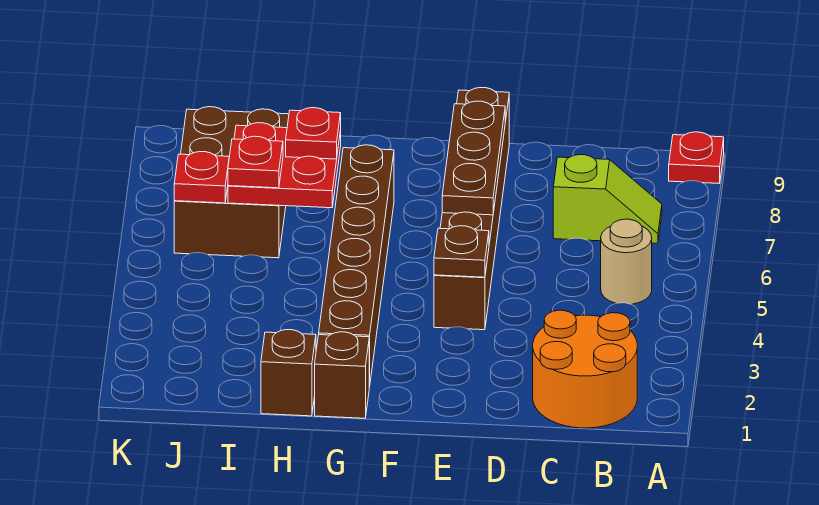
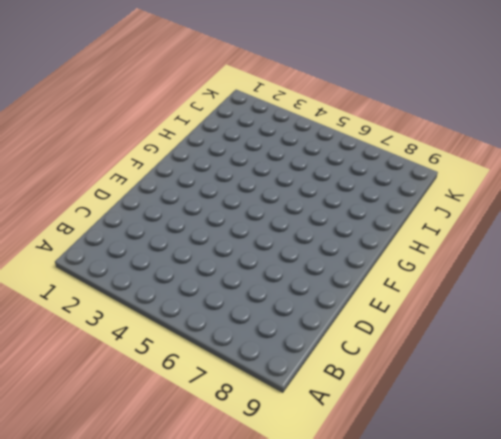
none -> red plate A9 level 1
none -> orange round brick B1:C2 level 1
none -> tan round brick B5 level 1

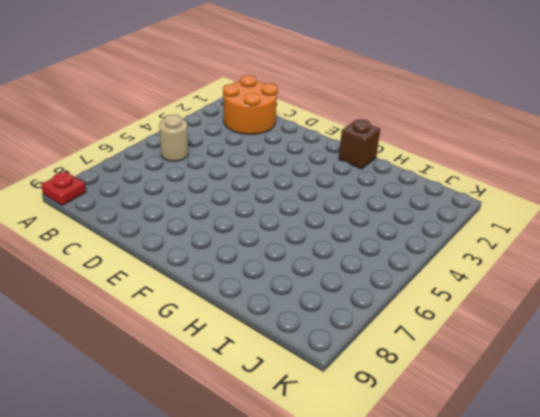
none -> lime slope B7:C7 level 1 top C
none -> brown brick E4:E9 level 1
none -> brown brick G2:G7 level 1

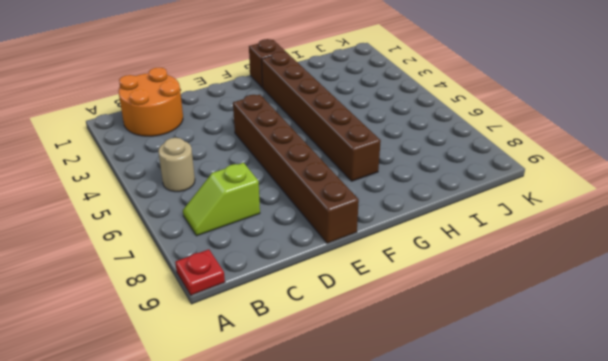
none -> brown brick H1 level 1
none -> brown brick I6:J8 level 1
none -> brown plate E4 level 2

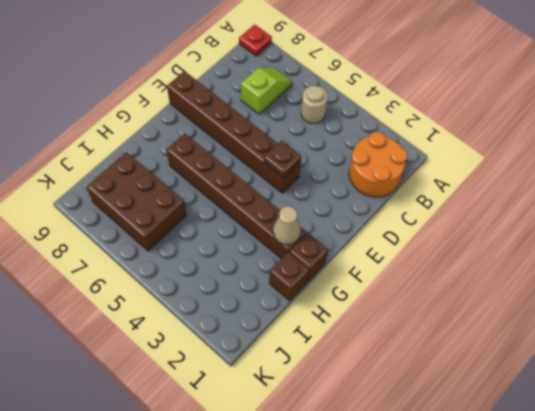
tan cone G2 level 2 -> none
none -> brown plate E6:E8 level 2
none -> red plate H6:I7 level 2
none -> red plate J6 level 2

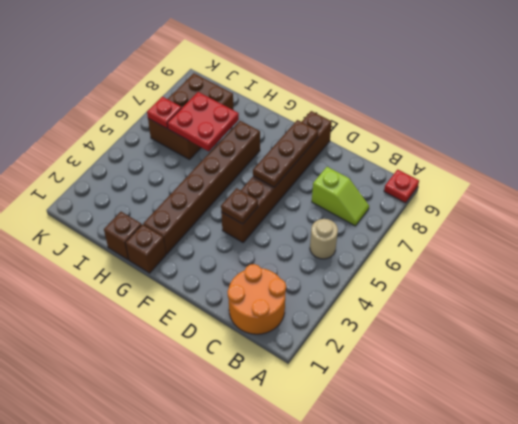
none -> red plate H7 level 3
none -> red plate I6 level 3

